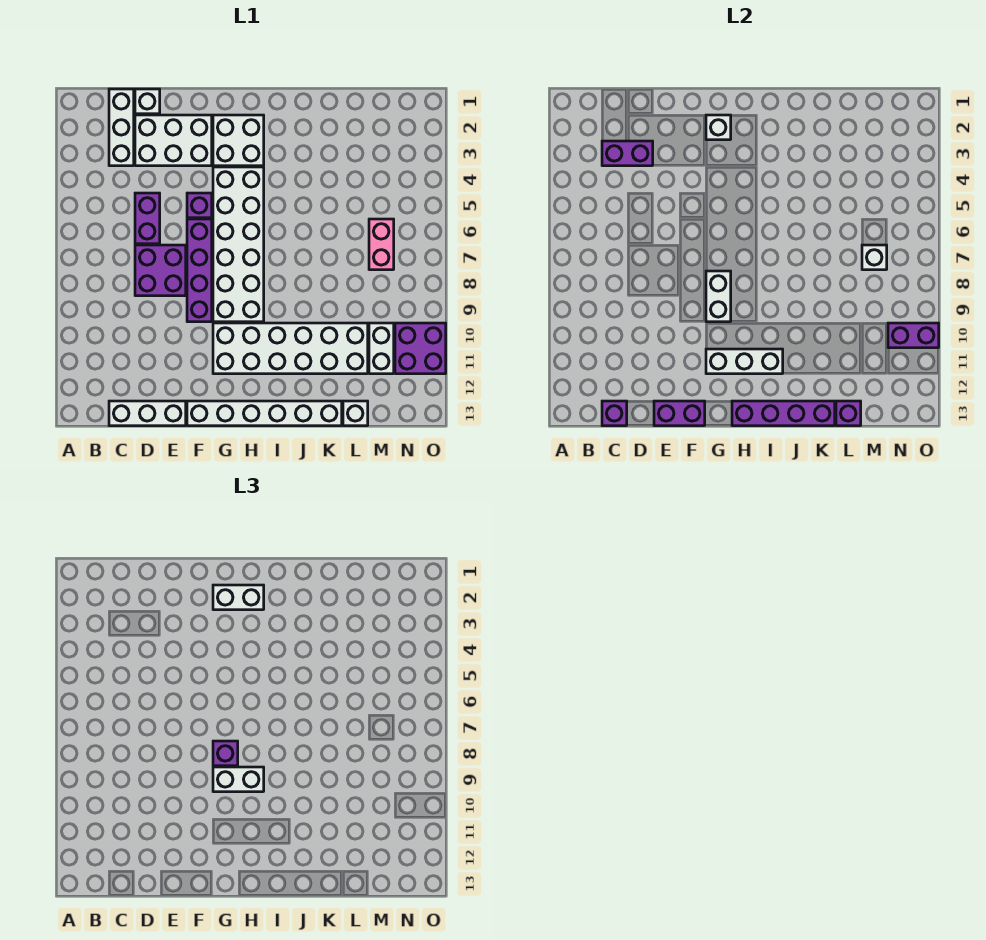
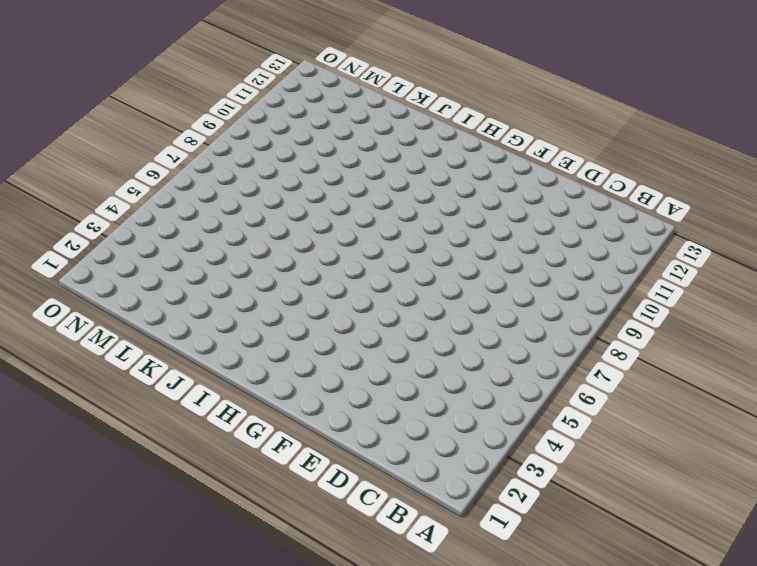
none -> white brick C1:C3 level 1
none -> white brick C13:E13 level 1
none -> white brick D1 level 1

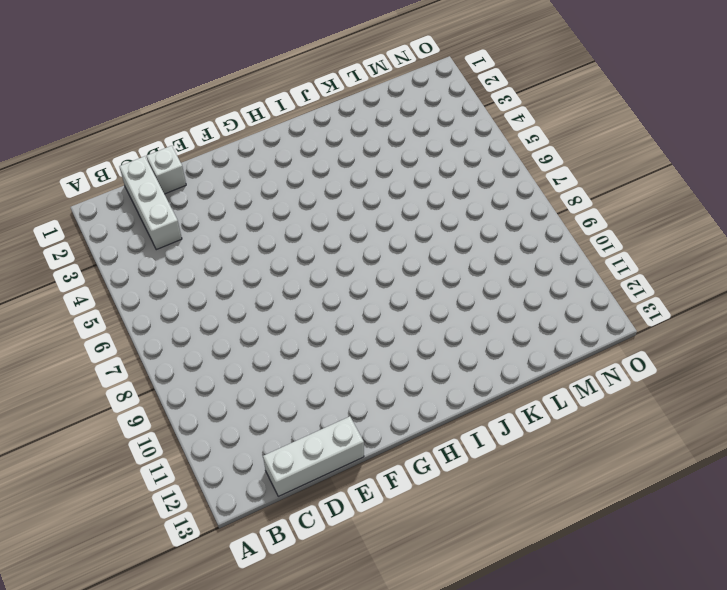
none -> white brick D2:F3 level 1
none -> purple brick D5:D6 level 1
none -> purple brick D7:E8 level 1

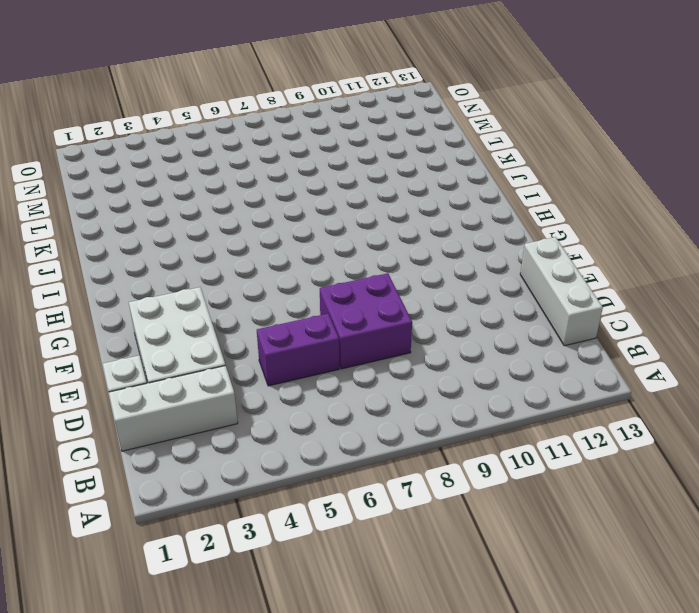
none -> purple brick F5 level 1
none -> purple brick F6:F9 level 1
none -> white brick F13:K13 level 1

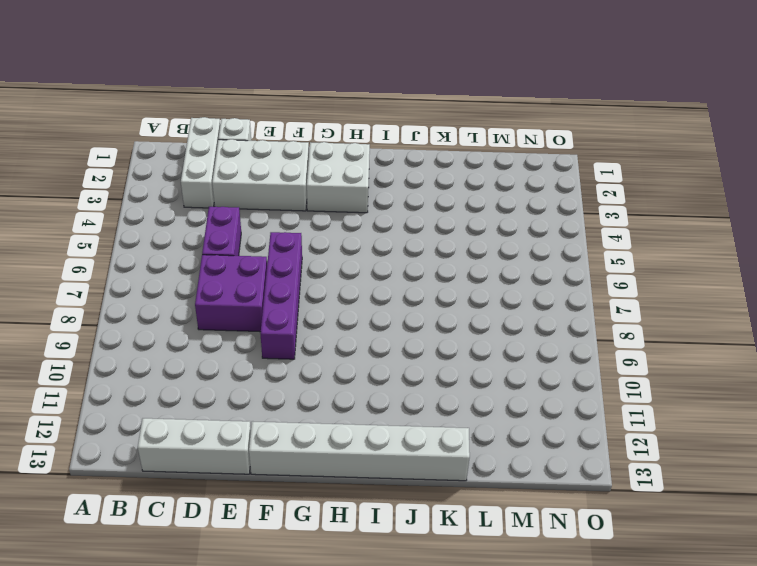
none -> purple brick F5 level 1
none -> white brick G4:H9 level 1
none -> white brick G10:L11 level 1

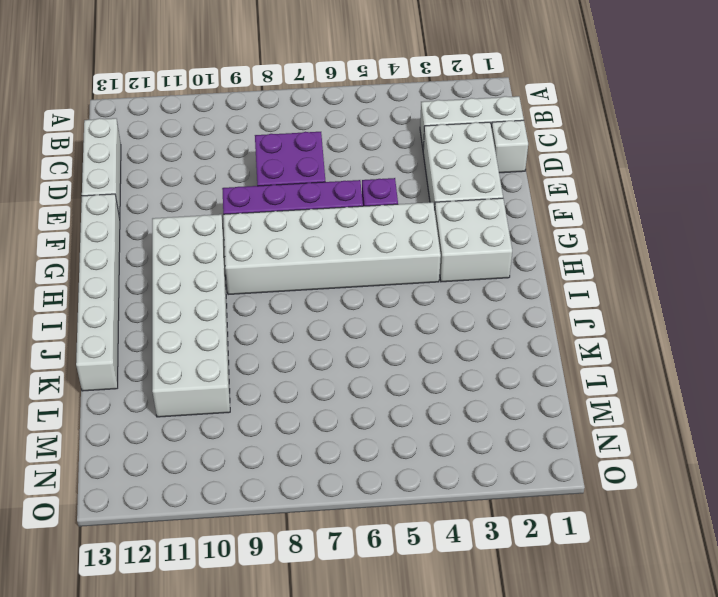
none -> purple brick D5:D6 level 1
none -> white brick L13 level 1
none -> pink brick M6:M7 level 1

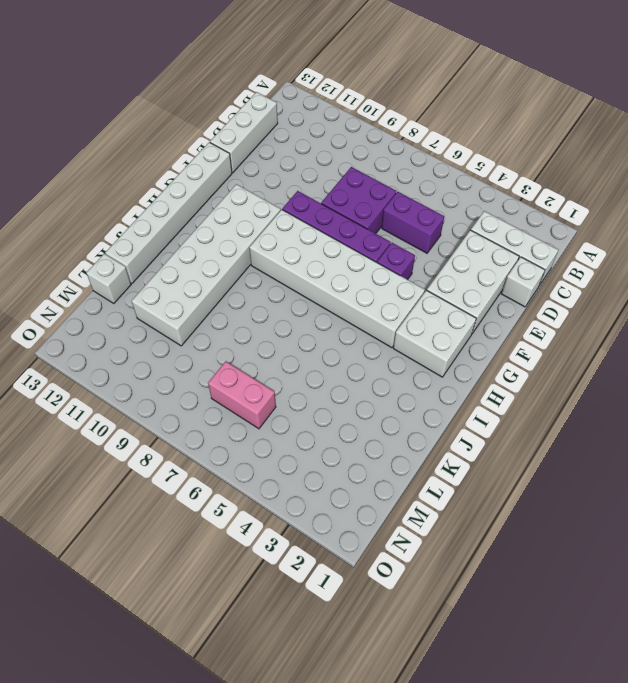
none -> white brick M10:M11 level 1
none -> purple brick N10:O11 level 1
none -> purple brick C3:D3 level 2

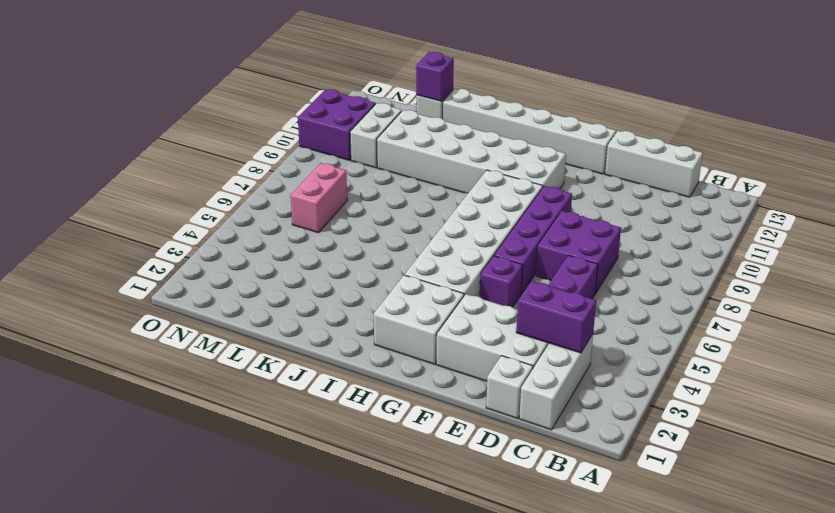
none -> purple brick C13 level 2
none -> purple brick E13:F13 level 2
none -> white brick G2 level 2

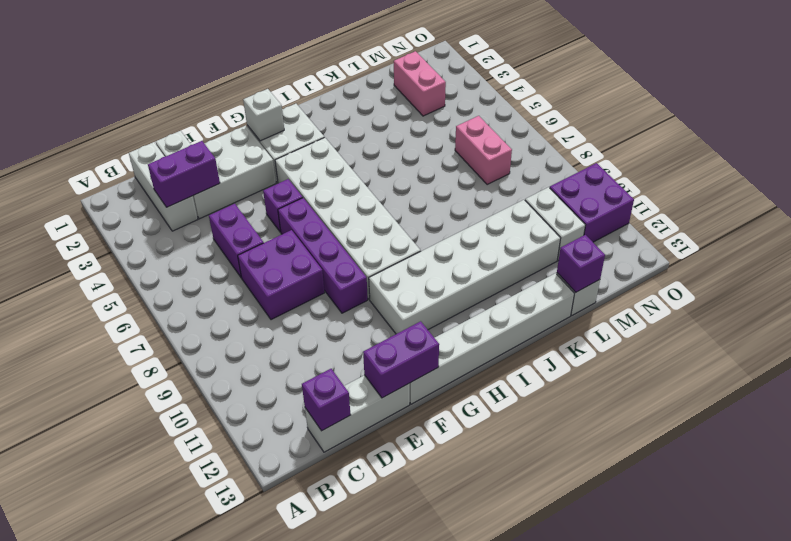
pink brick M2:M3 level 1 -> none
none -> white brick G8:G9 level 2
none -> white brick G11:I11 level 2
none -> purple brick H13:K13 level 2

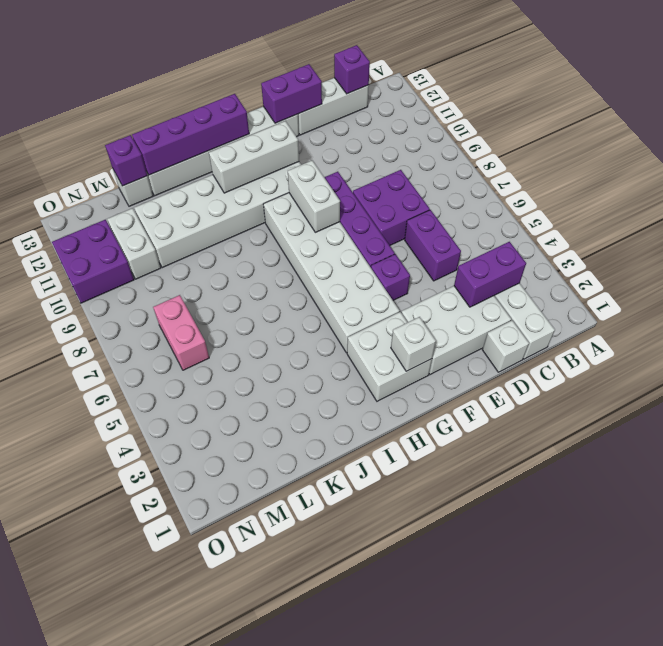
none -> white brick M7 level 2
none -> purple brick N10:O10 level 2
none -> white brick G2:H2 level 3

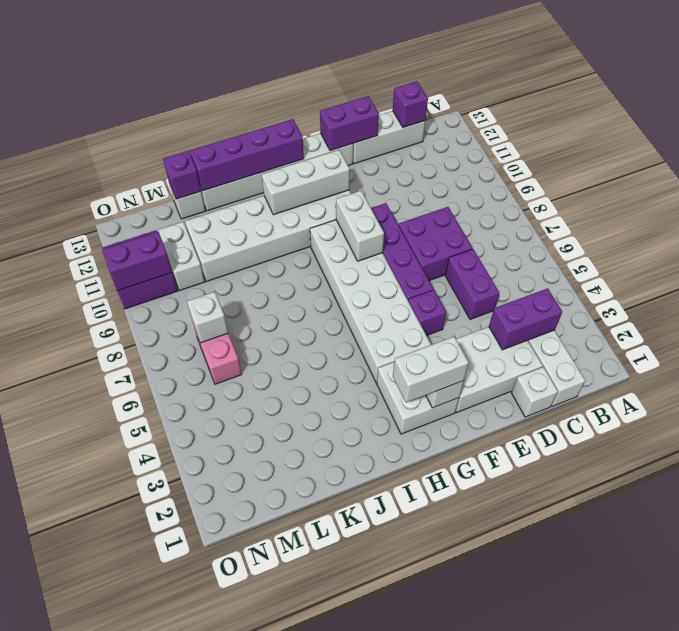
none -> purple brick G8 level 3
none -> white brick G9:H9 level 3

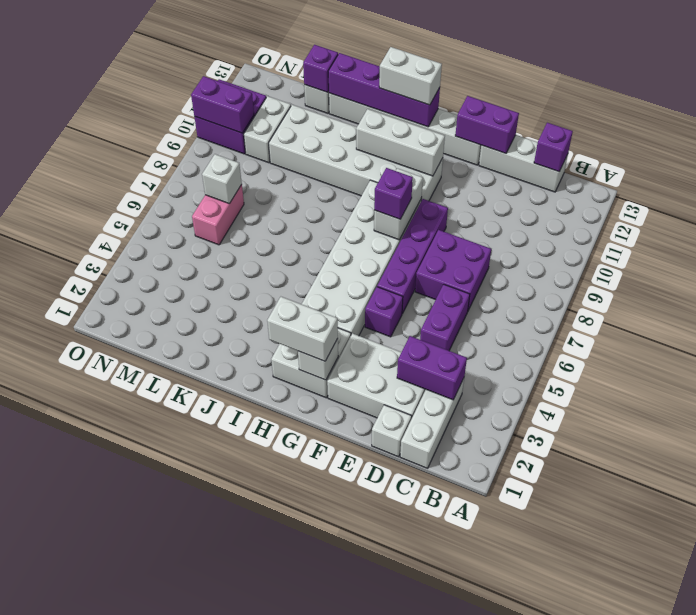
white brick H13:I13 level 3 -> white brick G9:H9 level 3

